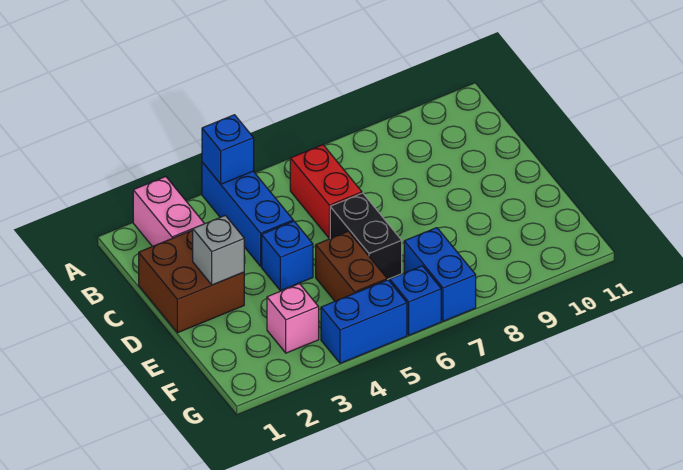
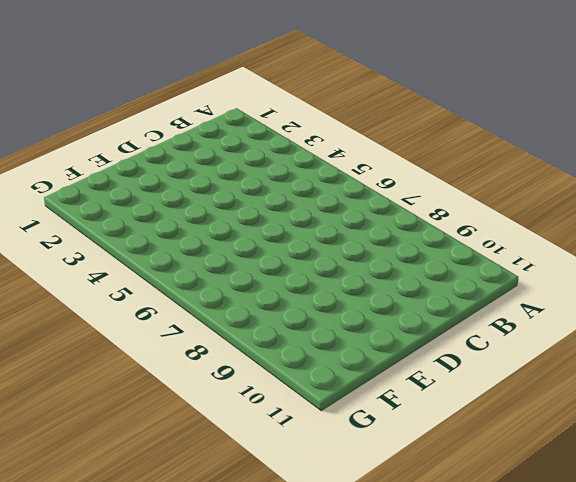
none -> pink brick A2:B2 level 1
none -> blue brick A4:C4 level 1
none -> red brick B6:C6 level 1

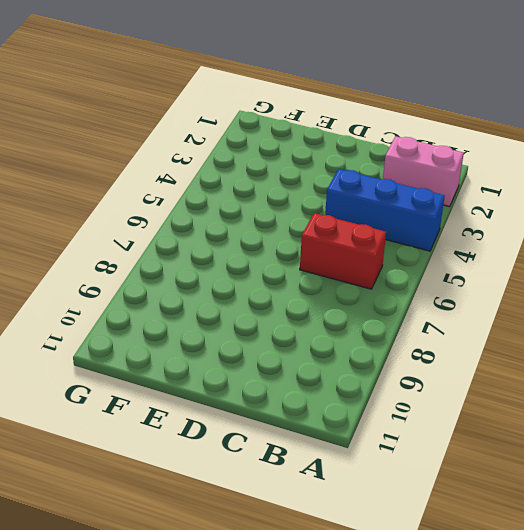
none -> brown brick C1:D2 level 1
none -> blue brick D4 level 1
none -> black brick D6:E6 level 1

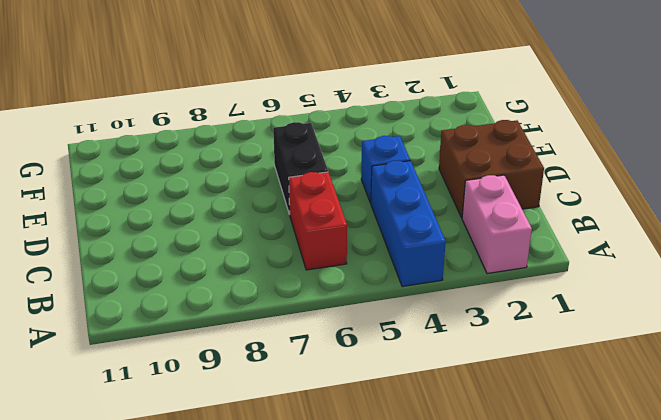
none -> brown brick E5:F5 level 1
none -> pink brick F3 level 1
none -> blue brick F7:G7 level 1

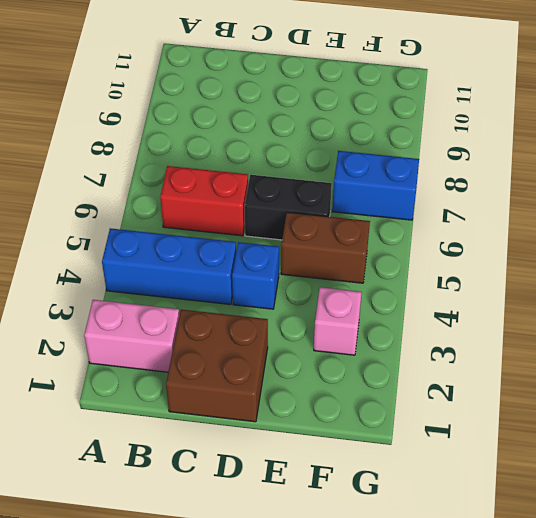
none -> blue brick G4:G5 level 1
none -> blue brick G6 level 1
none -> blue brick A4 level 2

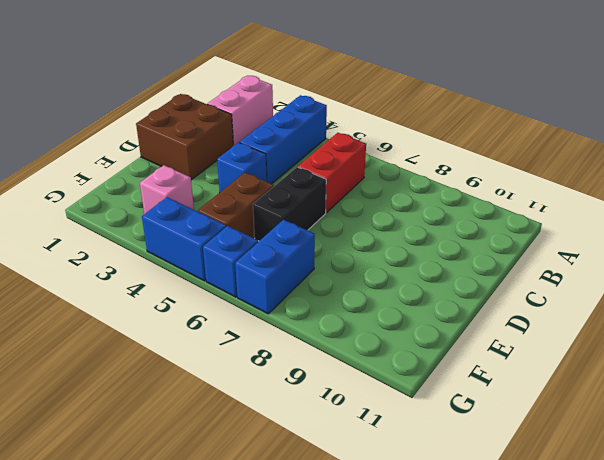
none -> blue brick A4 level 2
none -> grey brick D2 level 2

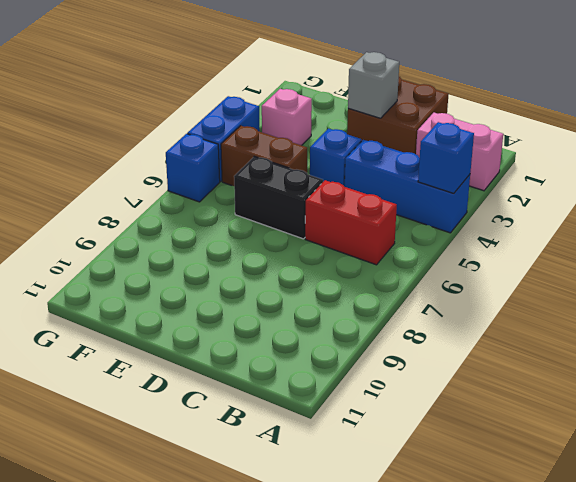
none -> blue brick F7:G7 level 1

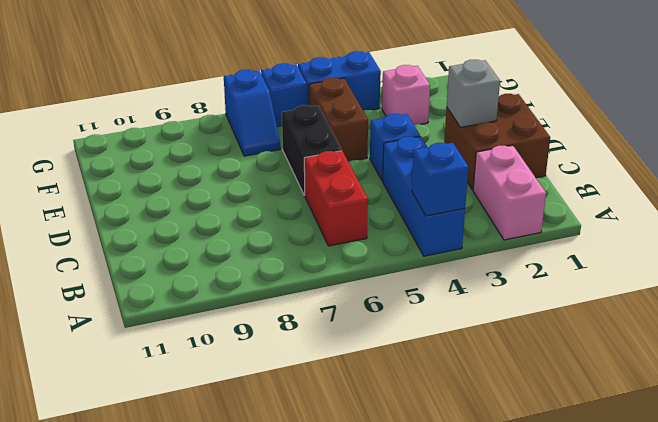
blue slope F7:G7 level 1 top G -> blue brick F7:G7 level 1

